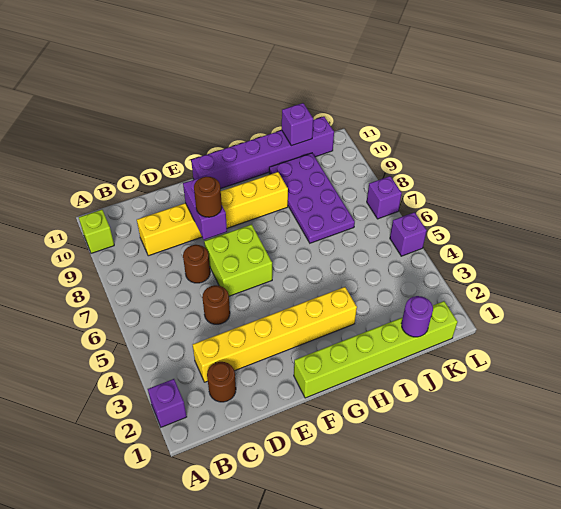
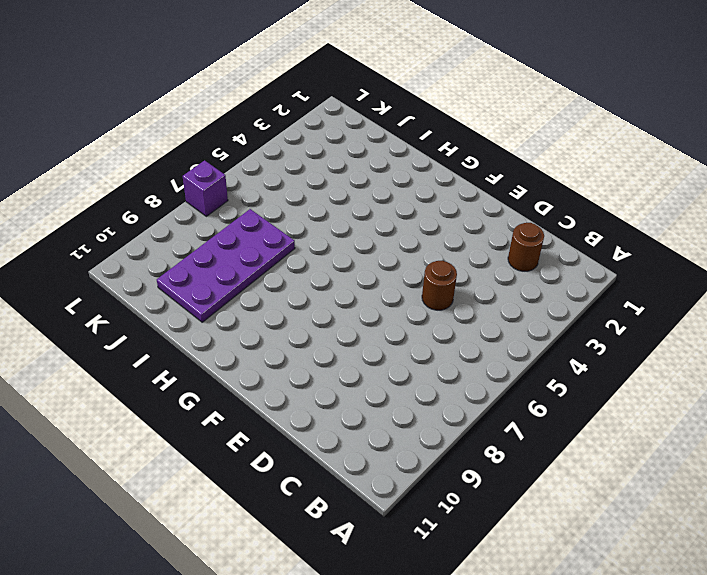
none -> purple brick A2 level 1
none -> lime brick A10 level 1
none -> yellow brick C3:H3 level 1

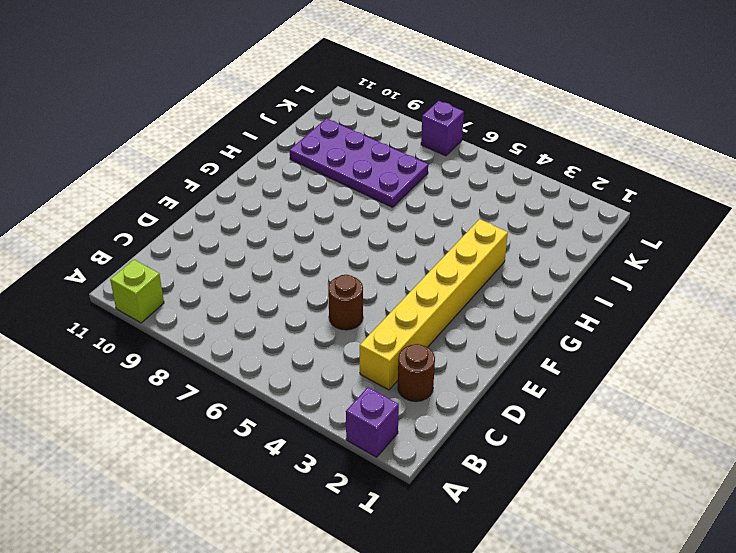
none -> yellow brick C9:H9 level 1
none -> brown round brick D7 level 1
none -> lime brick E6:F7 level 1

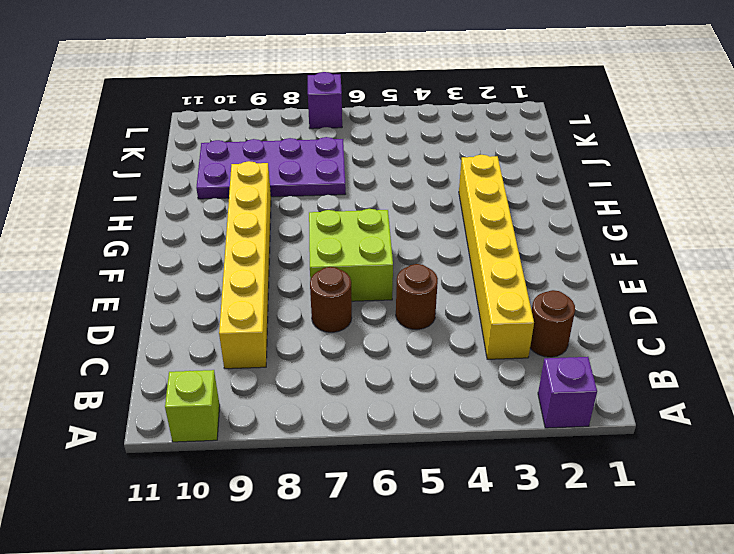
none -> lime brick F1:K1 level 1
none -> purple brick F11:K11 level 1
none -> purple brick L5 level 1

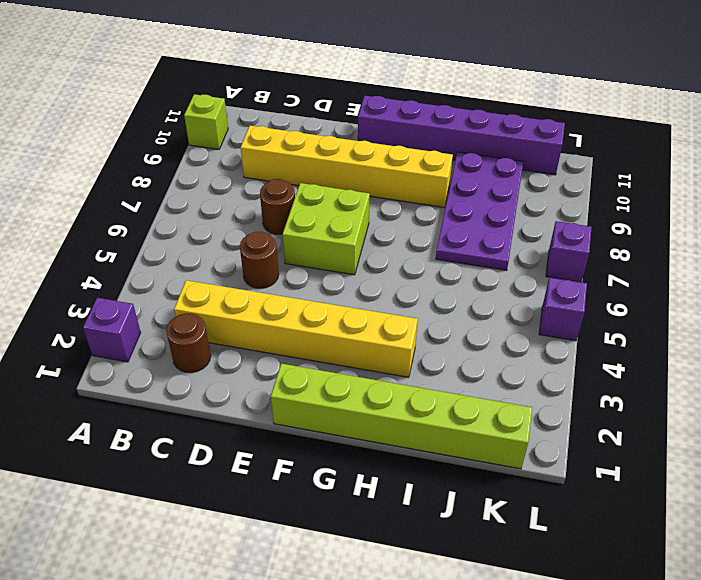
none -> purple brick E8:E9 level 2
none -> purple round brick J1 level 2
none -> purple brick J11 level 2

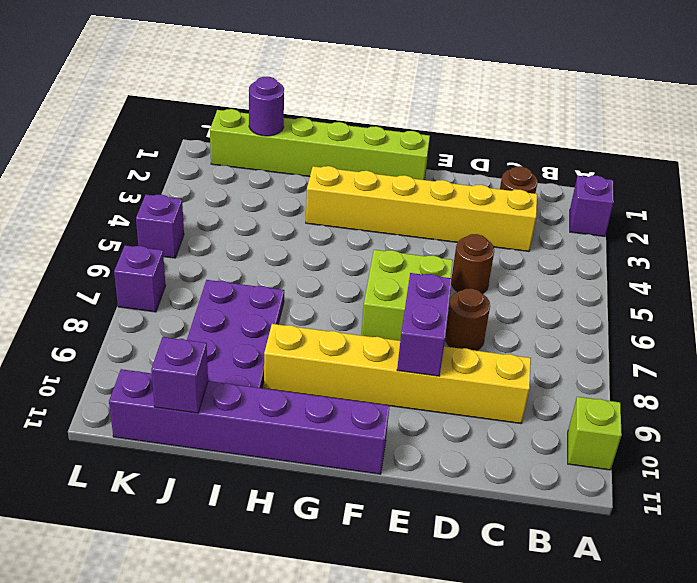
none -> brown round brick E8 level 3

